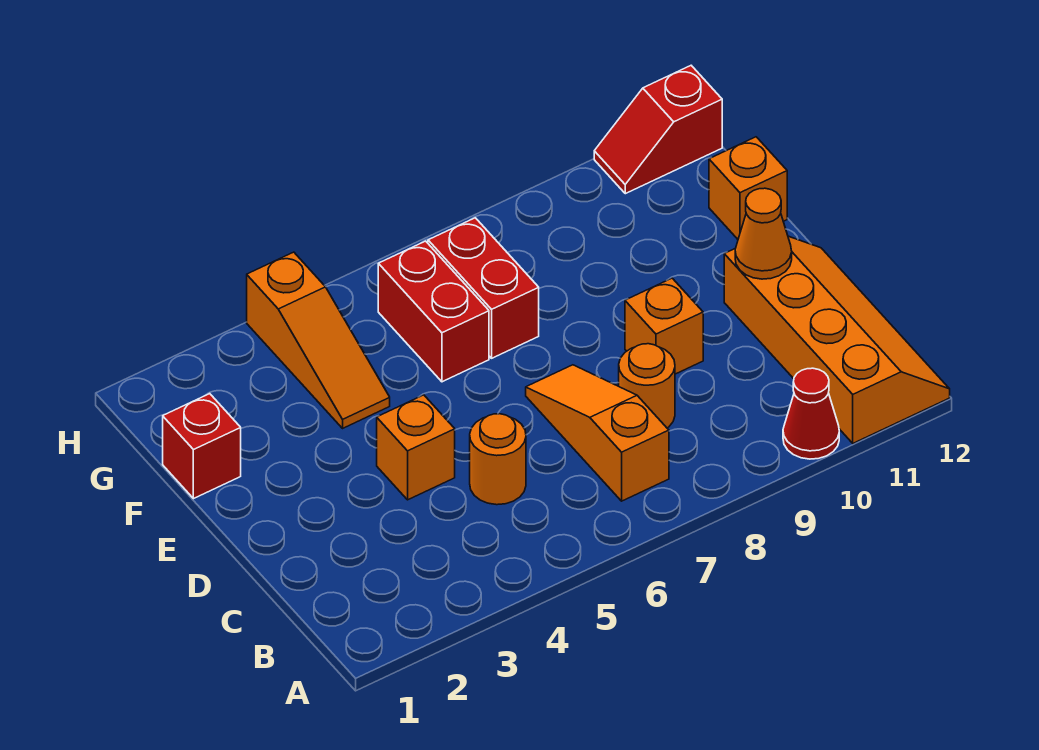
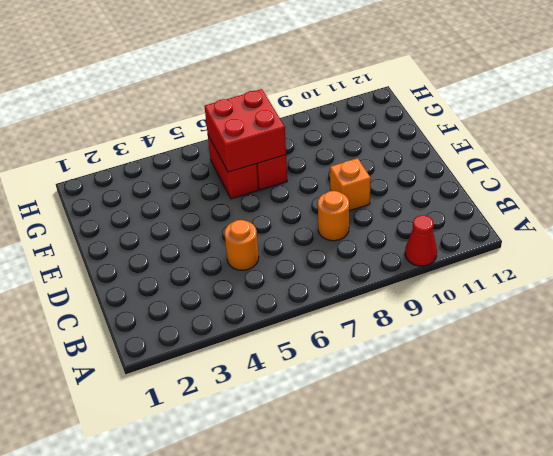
red brick F6:G7 level 2 -> none
none -> orange slope A11:D12 level 1 top 11
none -> orange slope B7:D7 level 1 top B
none -> orange brick D4 level 1

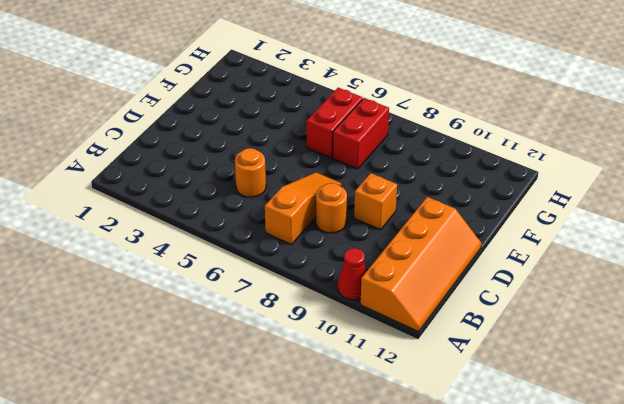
none -> orange brick D4 level 1
none -> red brick F1 level 1
none -> orange slope F4:H4 level 1 top H

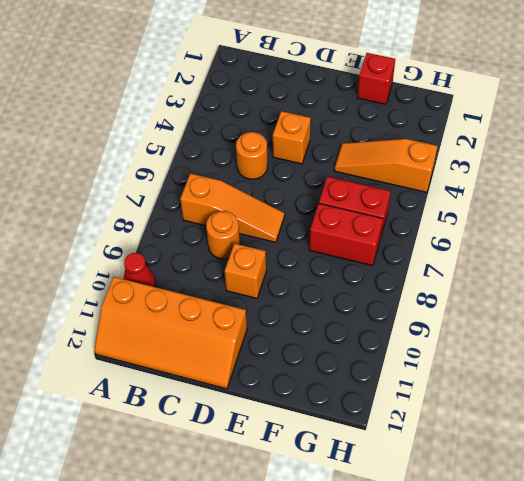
none -> orange brick F12 level 1
none -> red slope H11:H12 level 1 top 12
none -> orange cone D11 level 2

